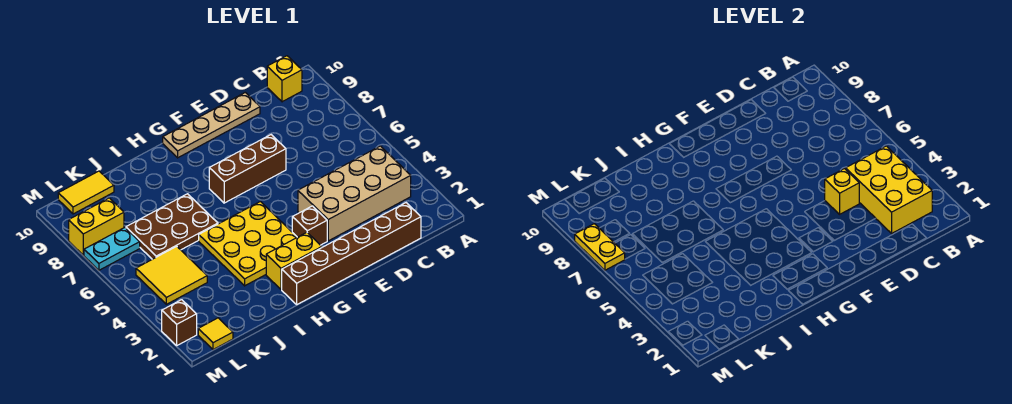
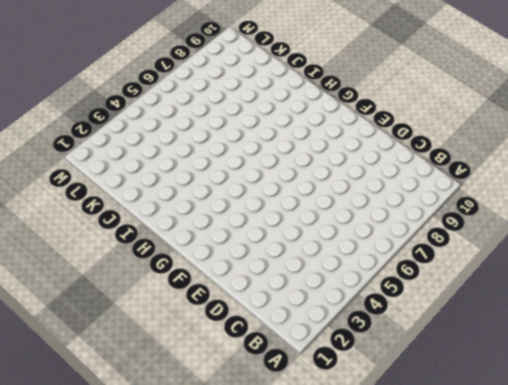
none -> tan brick B3:E4 level 1
none -> yellow brick B10 level 1
none -> brown brick C1:H1 level 1

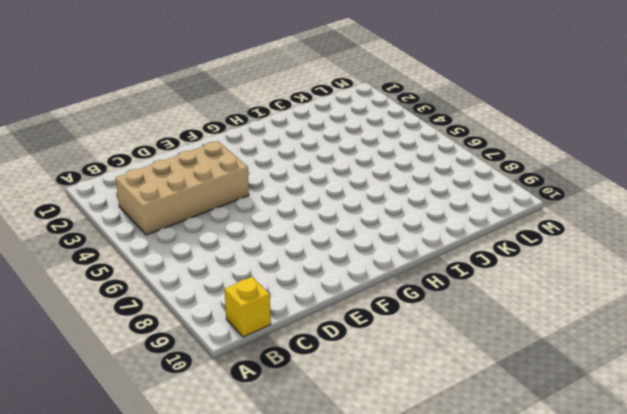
none -> brown brick C1:H1 level 1
none -> tan plate D10:G10 level 1
none -> brown brick E7:G7 level 1

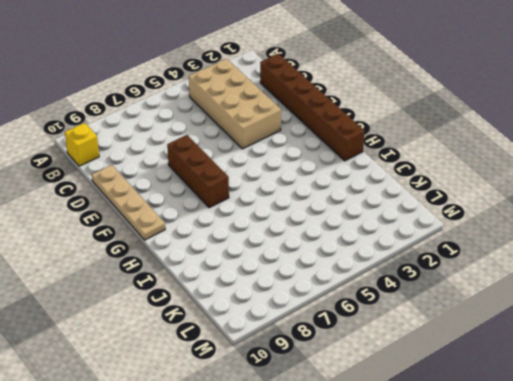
none -> brown brick F3 level 1
none -> yellow brick G2:H2 level 1
none -> yellow plate G3:I5 level 1

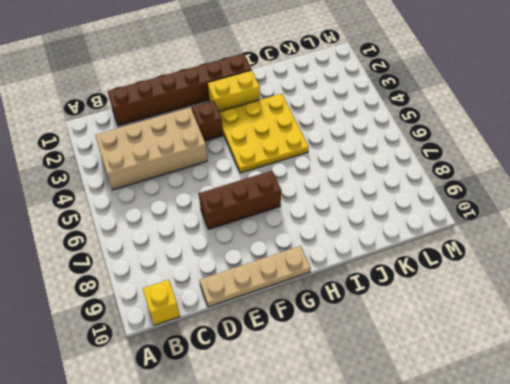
none -> brown plate I6:K7 level 1
none -> yellow tile K4:L5 level 1
none -> yellow tile K10:L10 level 1

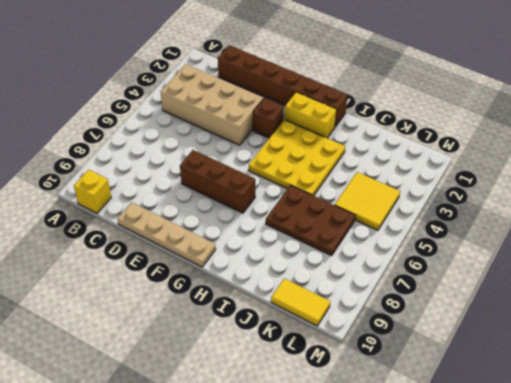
none -> yellow tile L1 level 1
none -> cyan plate L7:M7 level 1
none -> yellow brick L8:M8 level 1

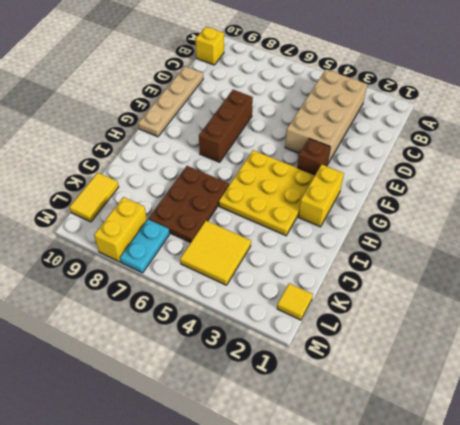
none -> brown brick C1:H1 level 1
none -> brown brick M2 level 1
none -> yellow brick B2:C4 level 2

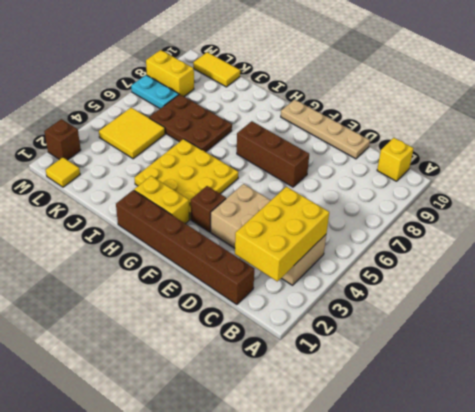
none -> yellow brick D4 level 2
none -> yellow plate M7:M8 level 2

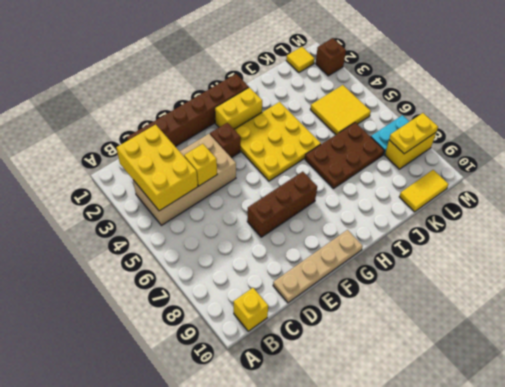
yellow plate L8:M8 level 2 -> yellow plate M7:M8 level 2

